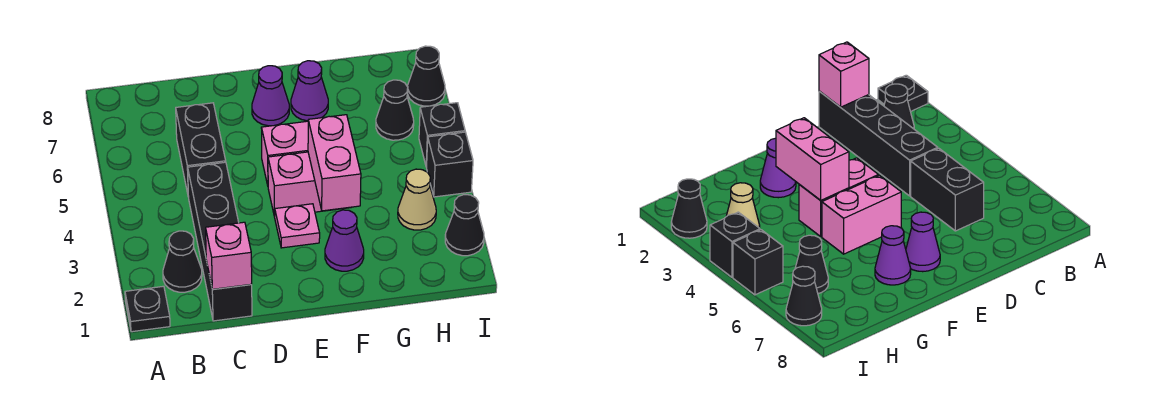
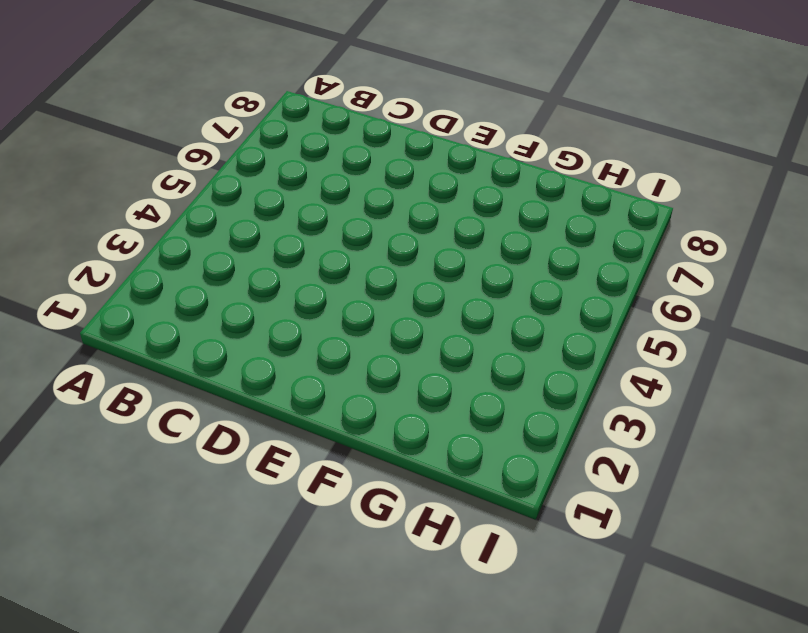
none -> black plate A1 level 1
none -> black cone B2 level 1
none -> black brick C1:C4 level 1

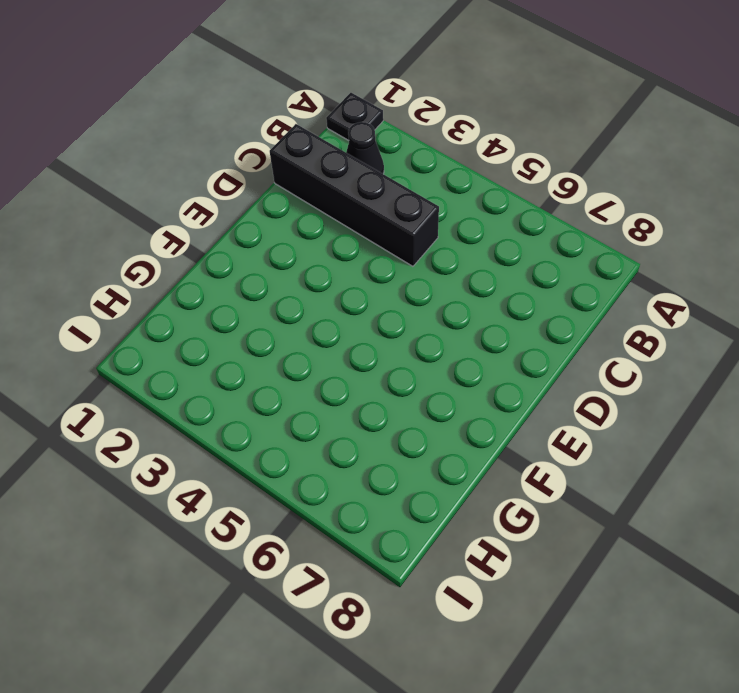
none -> black brick C5:C6 level 1
none -> pink plate E3 level 1
none -> pink brick E4:F4 level 1

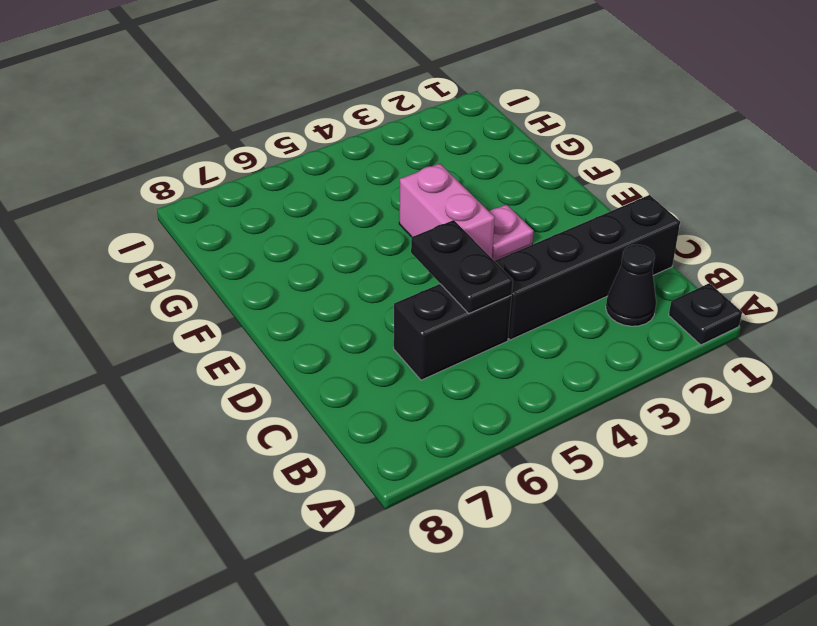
black plate C5:D5 level 2 -> none
none -> pink brick E5:F5 level 1
none -> purple cone E7 level 1
none -> purple cone F2 level 1

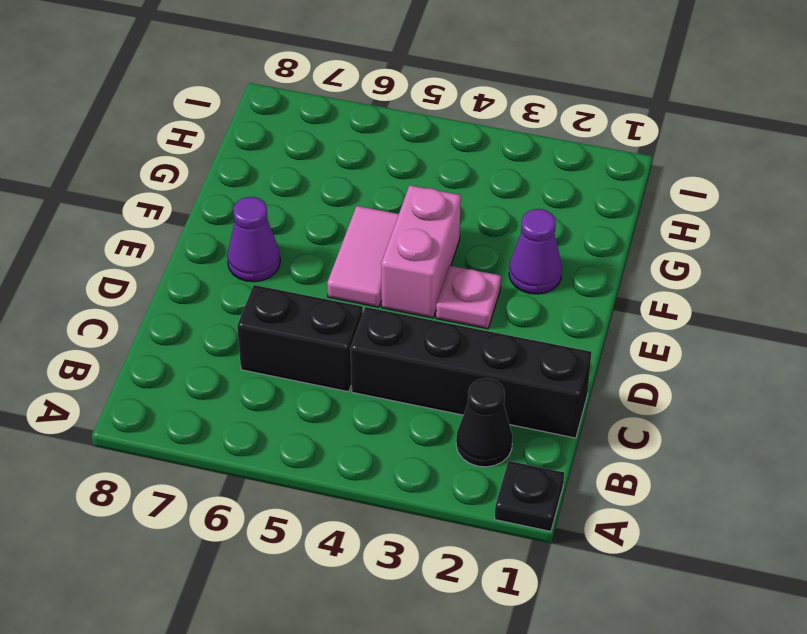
pink tile E5:F5 level 1 -> pink brick E5:F5 level 1
none -> purple cone F7 level 1
none -> tan cone H3 level 1
none -> black cone H6 level 1

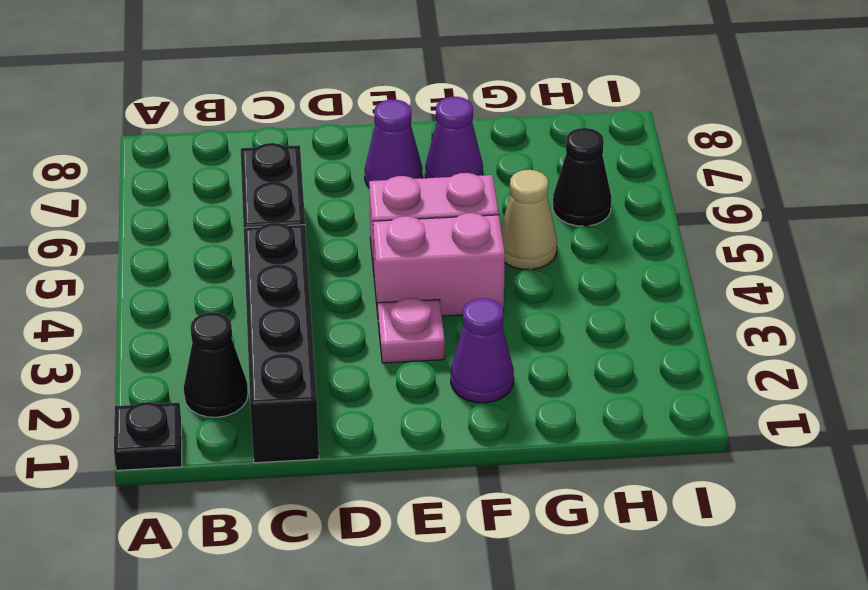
tan cone G5 level 1 -> tan cone H3 level 1
none -> black cone I2 level 1
none -> black brick I4 level 1
none -> black brick I5 level 1

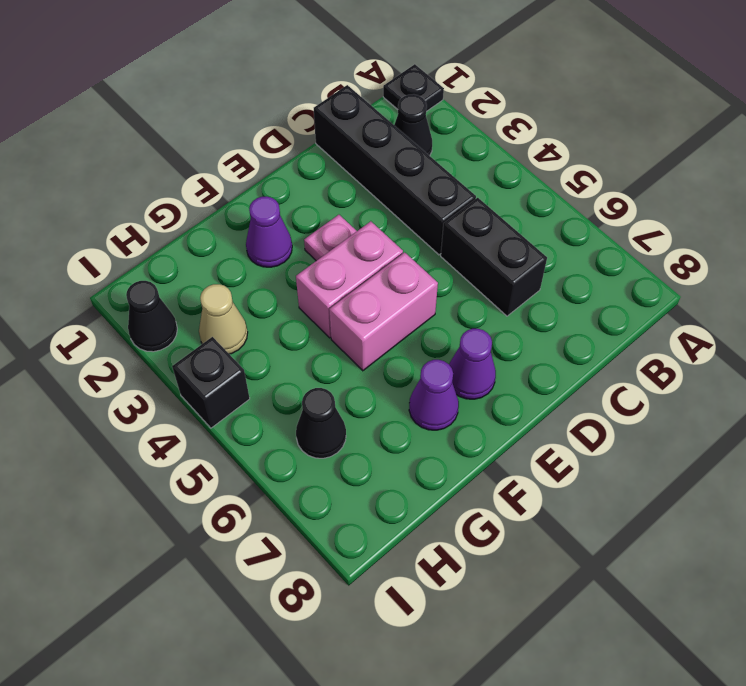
none -> black brick I5 level 1
none -> black cone I7 level 1
none -> pink brick C1 level 2

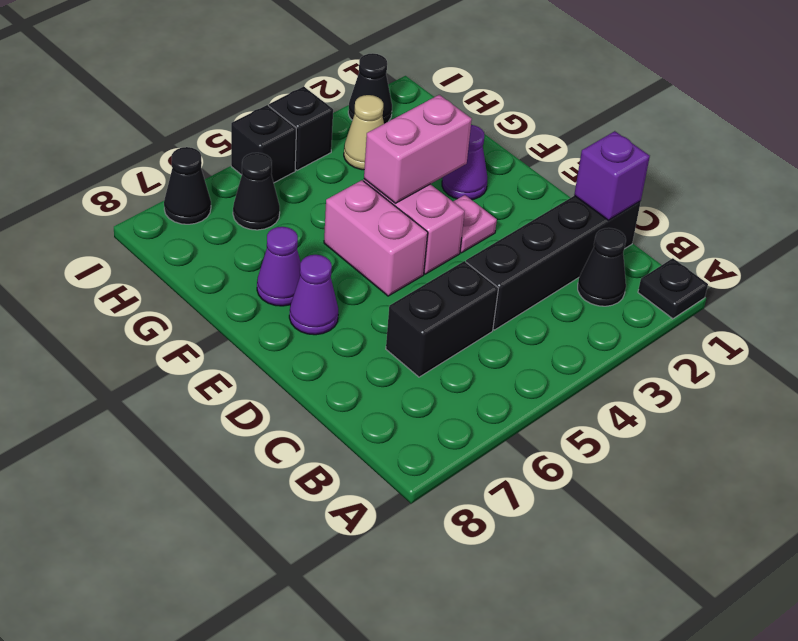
purple brick C1 level 2 -> pink brick C1 level 2

